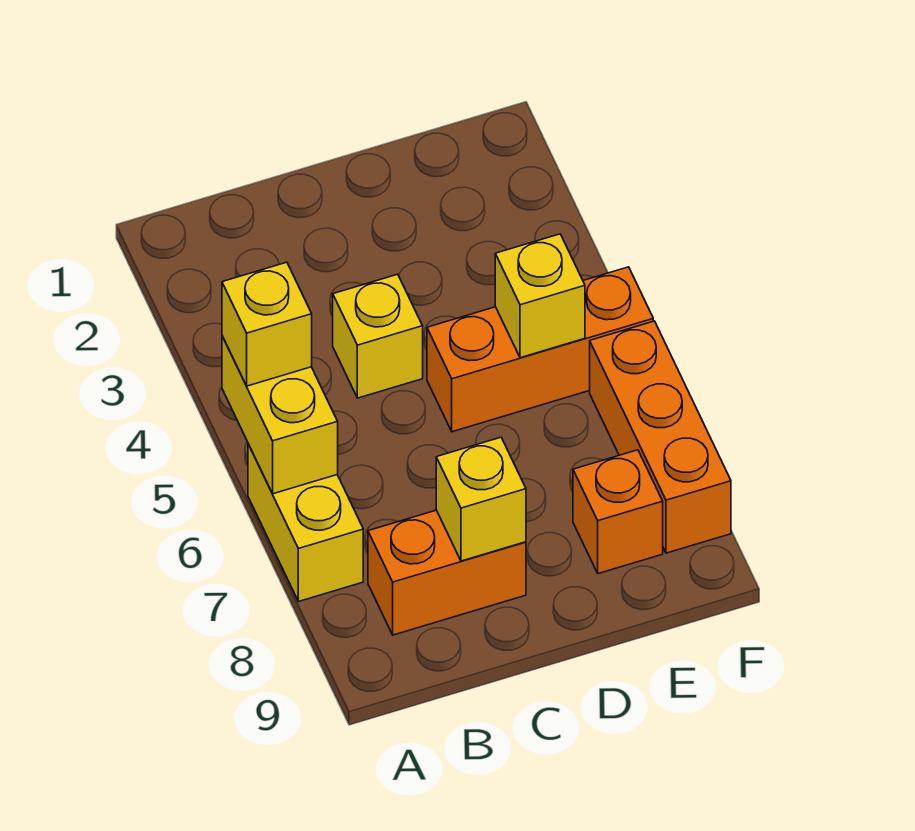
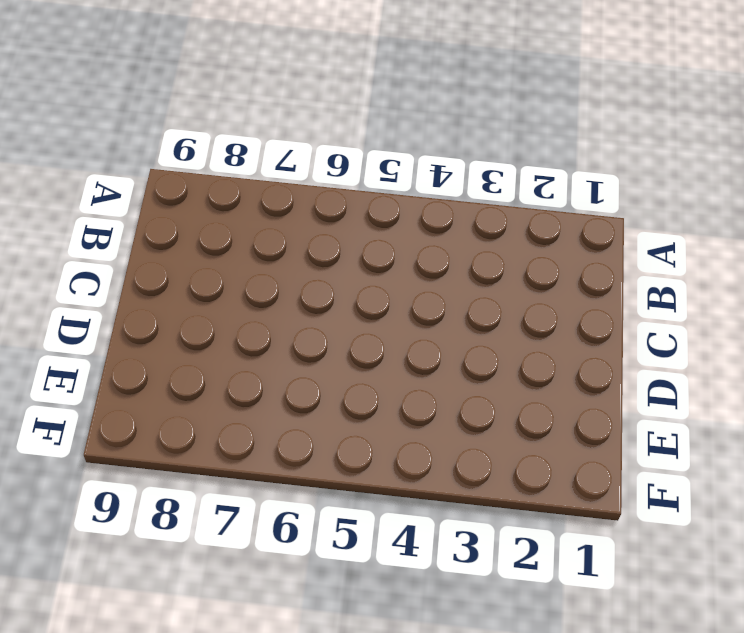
none -> yellow brick A6:A7 level 1
none -> orange brick B8:C8 level 1

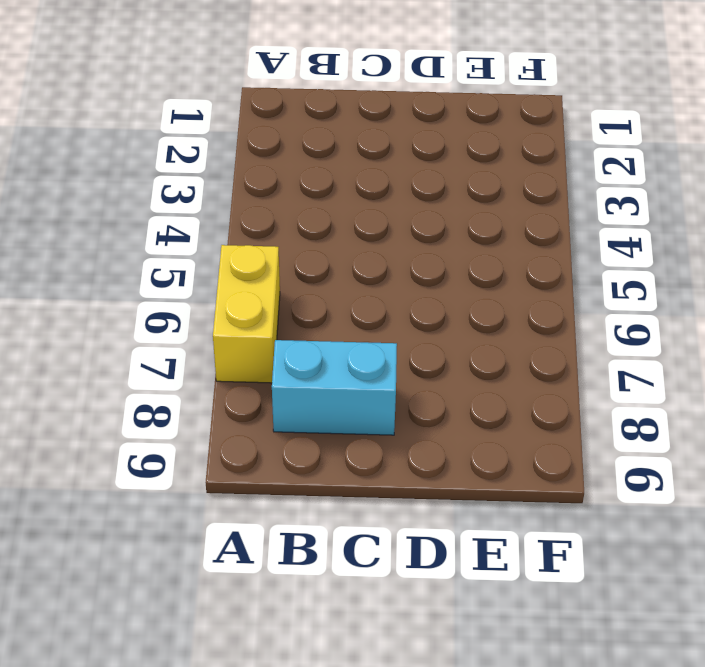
cyan brick B8:C8 level 1 -> orange brick B8:C8 level 1
none -> yellow brick C4 level 1
none -> orange brick D5:F5 level 1

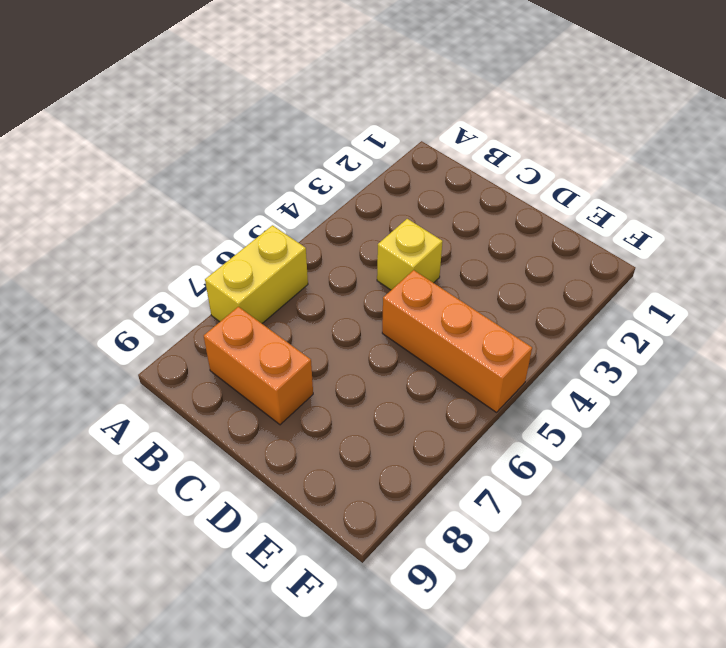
none -> orange brick E8 level 1
none -> orange brick F6:F8 level 1

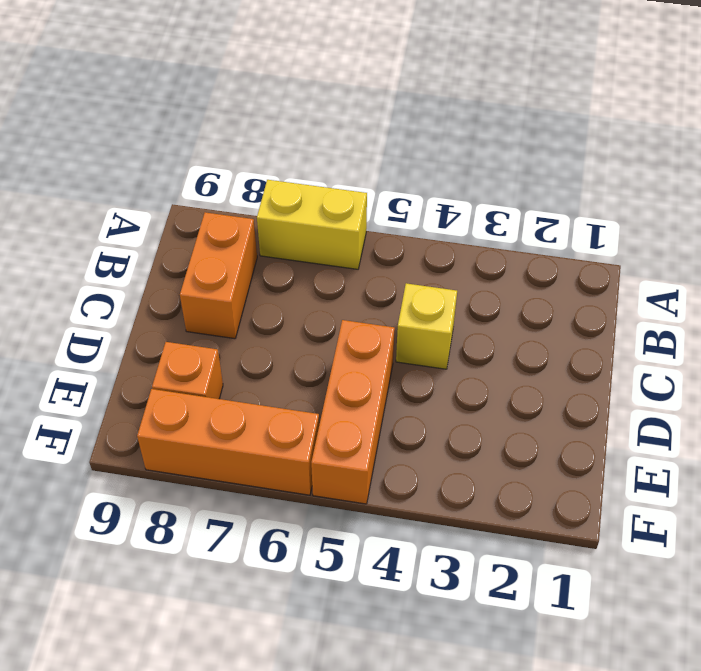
none -> yellow brick A5:A6 level 2
none -> yellow brick C8 level 2

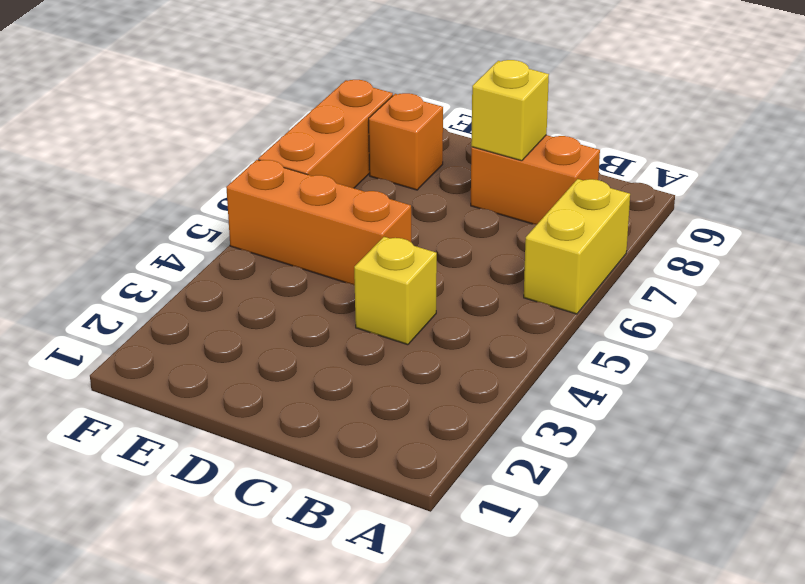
none -> yellow brick A5:A6 level 2
none -> yellow brick E5 level 2

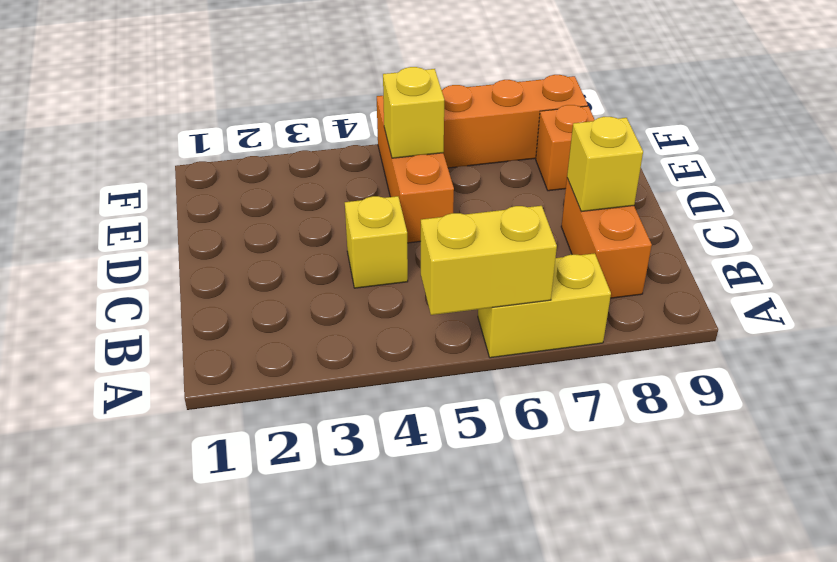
none -> yellow brick A5 level 3

